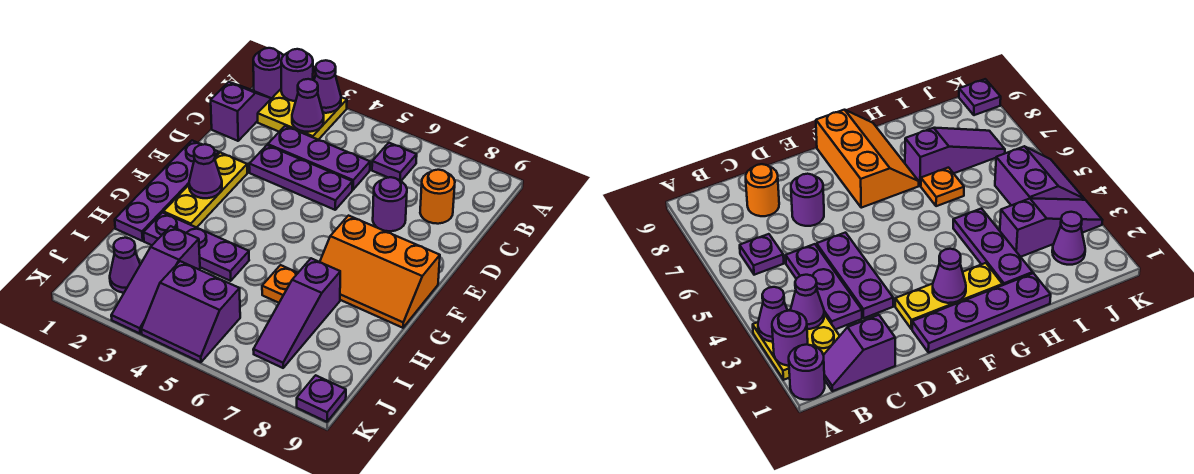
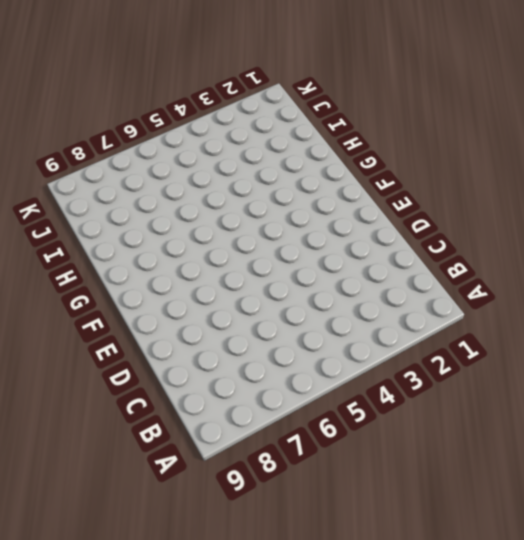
none -> purple round brick A1 level 1
none -> yellow plate A2:B3 level 1
none -> purple slope B1:C1 level 1 top C

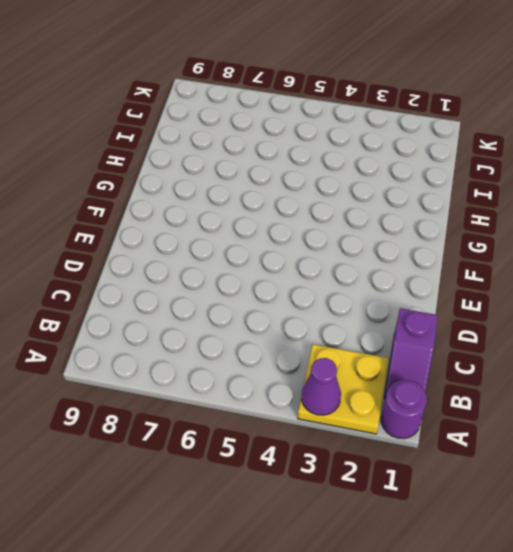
none -> purple plate B6 level 1
none -> purple plate C3:C5 level 1
none -> orange round brick C8 level 1

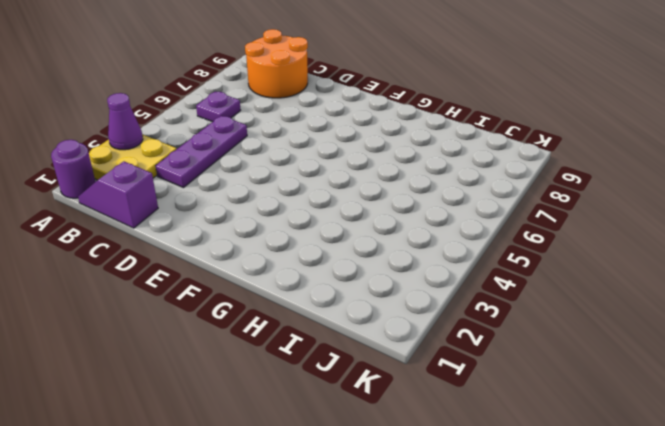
orange round brick B8:C9 level 1 -> orange round brick C8 level 1
none -> purple plate D3:D5 level 1
none -> purple round brick D7 level 1
none -> purple plate E1:H1 level 1

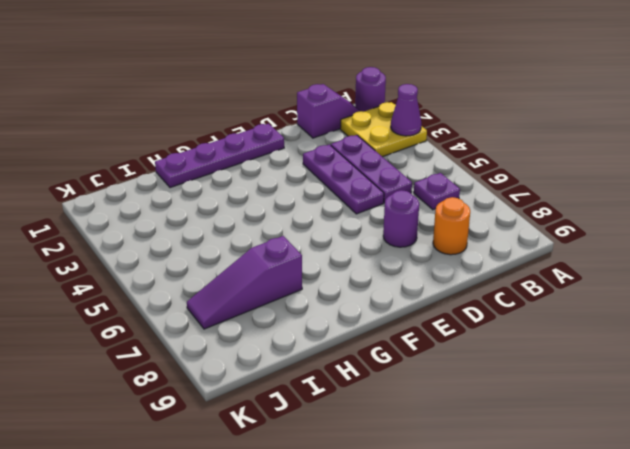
none -> yellow plate E2:G2 level 1
none -> orange slope F7:G9 level 1 top F
none -> purple plate H2:H4 level 1

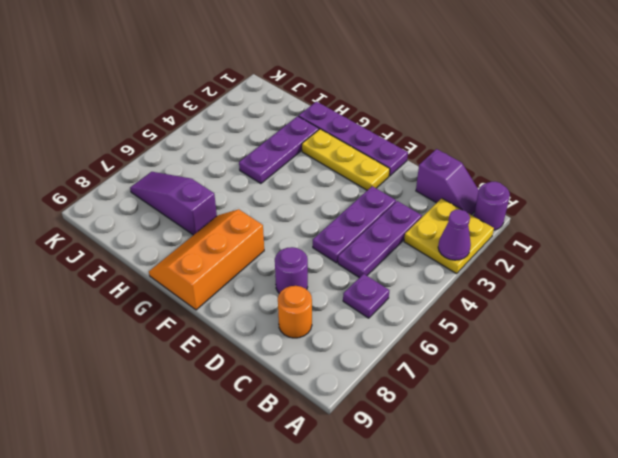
none -> orange plate H6 level 1
none -> purple slope I3:K3 level 1 top I
none -> purple cone J2 level 1

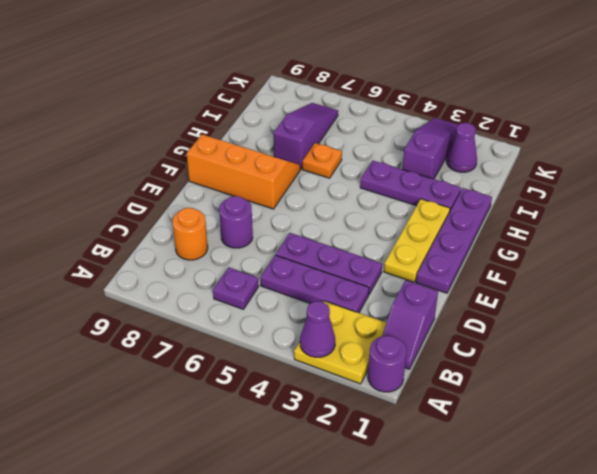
none -> purple slope J4:K5 level 1 top J
none -> purple plate K9 level 1
none -> purple round brick A2 level 2

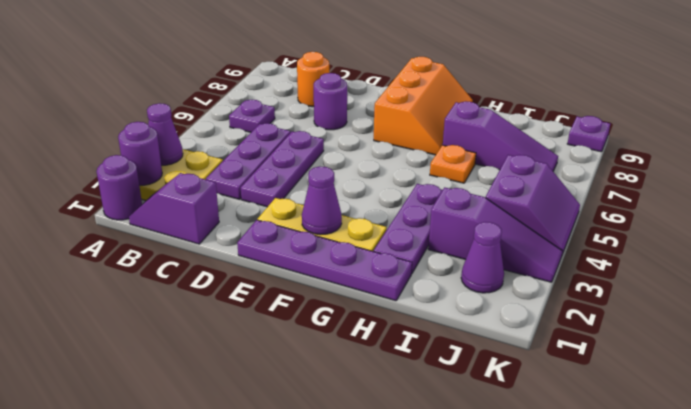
none -> purple cone B3 level 2

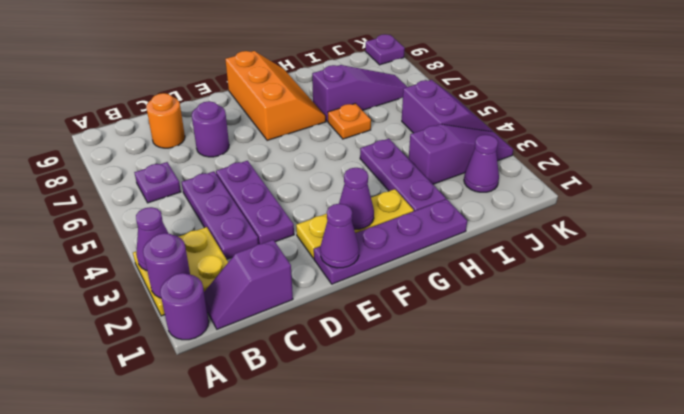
purple cone E1 level 2 -> purple cone B3 level 2

